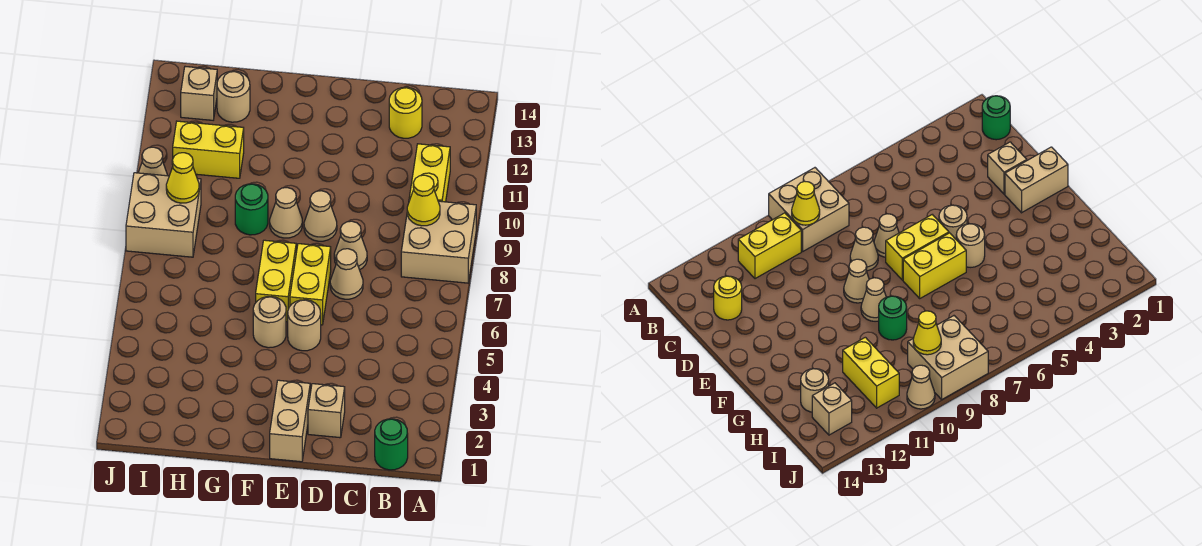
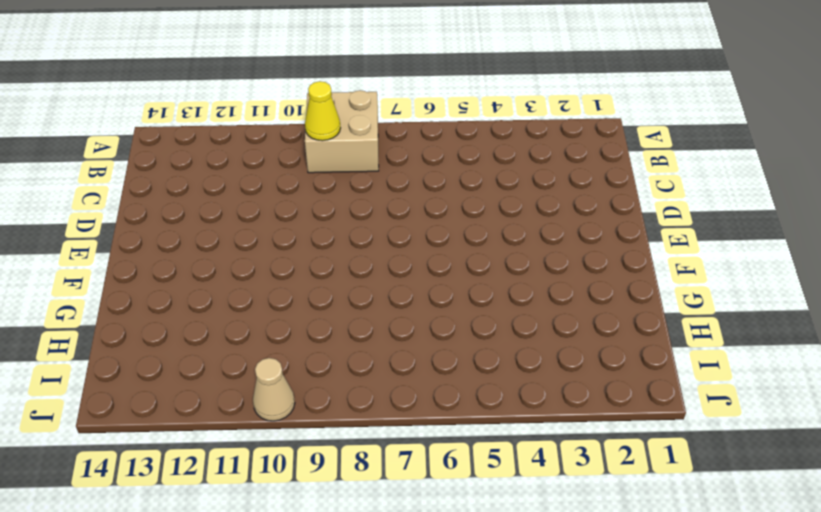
none -> green round brick B1 level 1
none -> yellow brick B10:B11 level 1
none -> yellow round brick C13 level 1

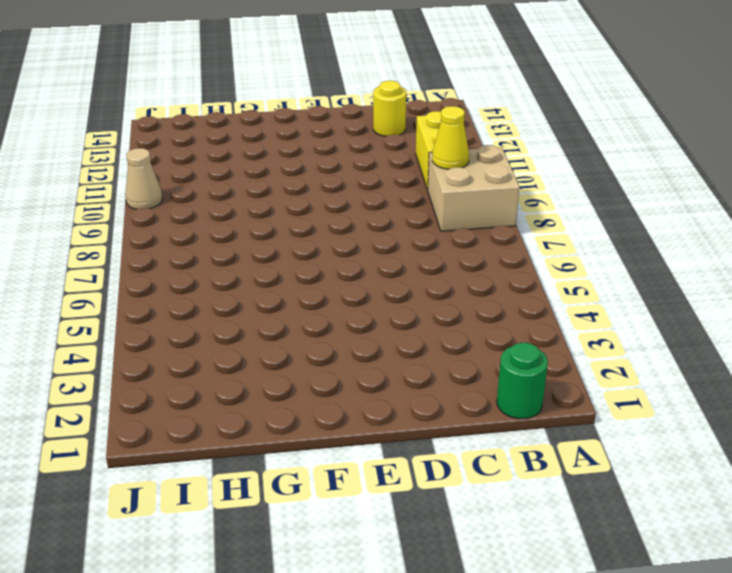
none -> tan brick D2 level 1
none -> tan cone D7 level 1
none -> tan cone D8 level 1

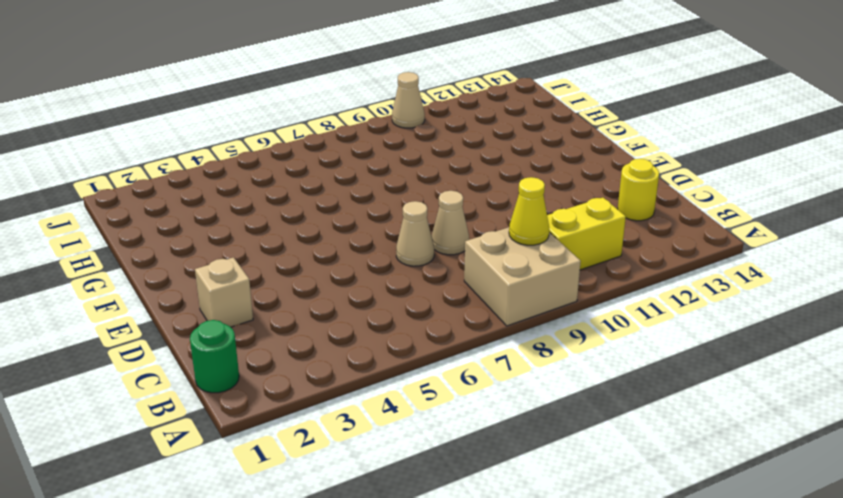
none -> tan brick E1:E2 level 1
none -> tan round brick E5 level 1
none -> yellow brick E6:E7 level 1

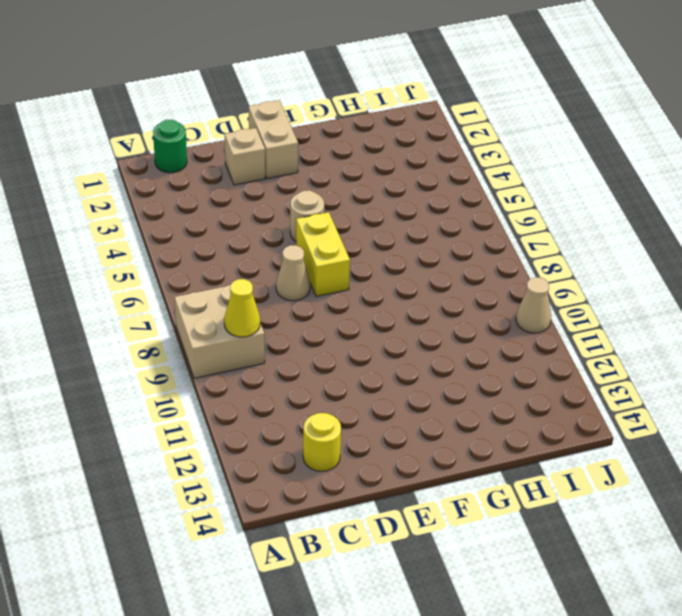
none -> yellow brick B10:B11 level 1
none -> tan cone D8 level 1
none -> tan cone E9 level 1

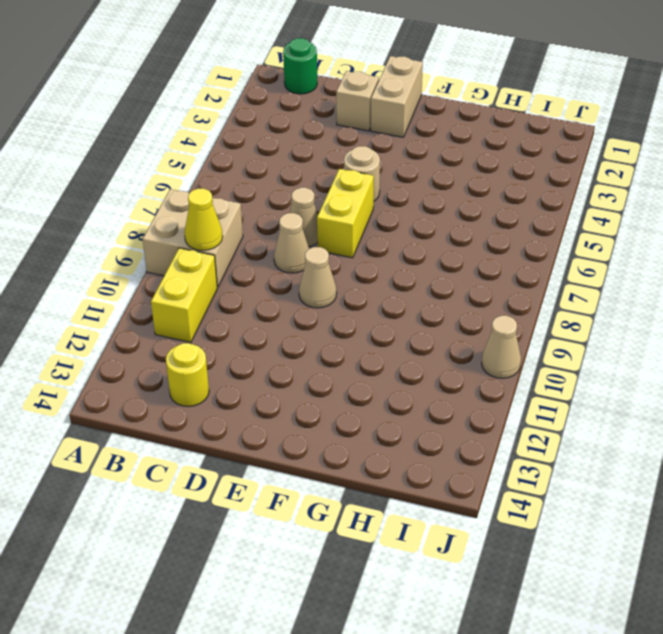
none -> tan round brick F5 level 1
none -> yellow brick F6:F7 level 1
none -> tan cone F9 level 1

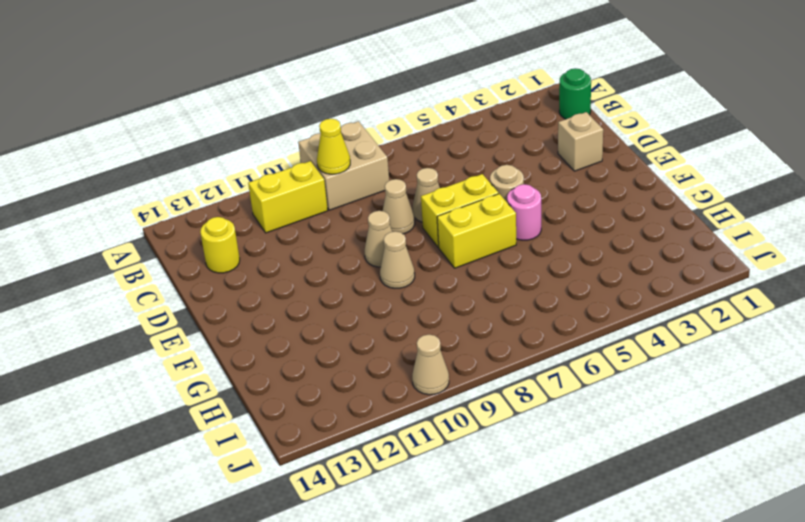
pink round brick F5 level 1 -> tan round brick F5 level 1
none -> tan brick E1:E2 level 1
none -> green round brick G9 level 1
none -> yellow brick H11:I11 level 1

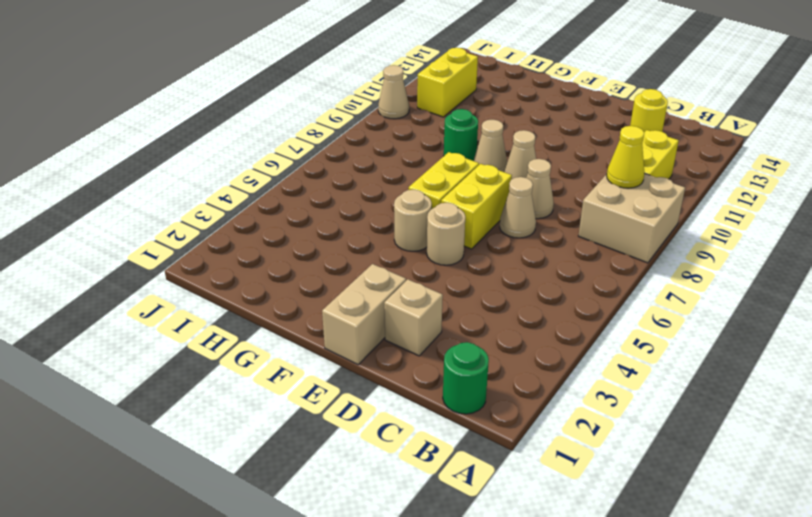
yellow brick I11:I12 level 1 -> yellow brick H11:I11 level 1
none -> tan round brick H13 level 1
none -> tan brick I8:J9 level 1
none -> tan brick I13 level 1

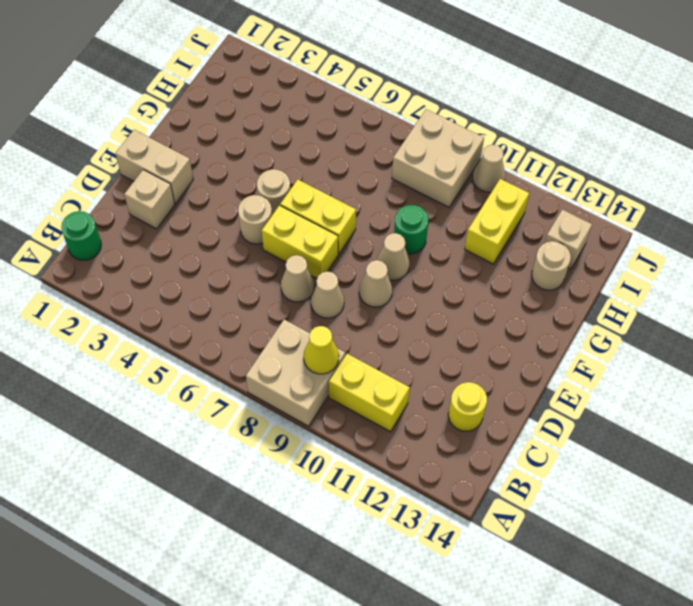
none -> yellow cone I9 level 2

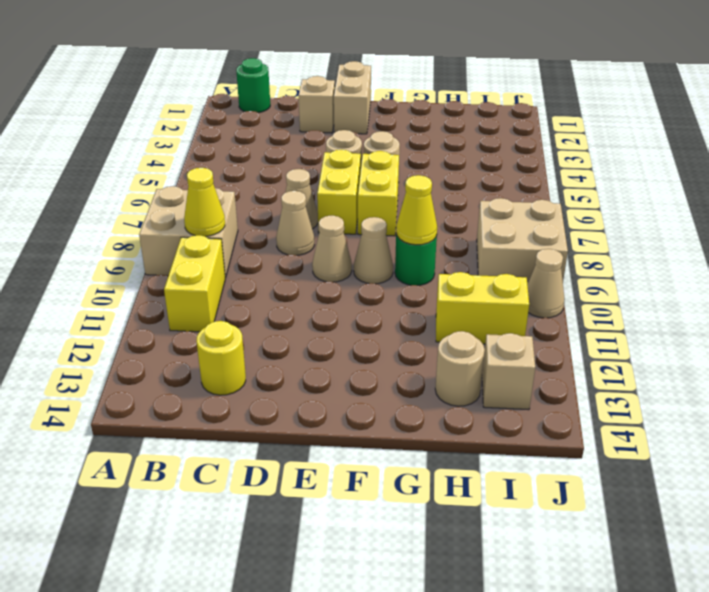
yellow cone G9 level 2 -> yellow cone I9 level 2

